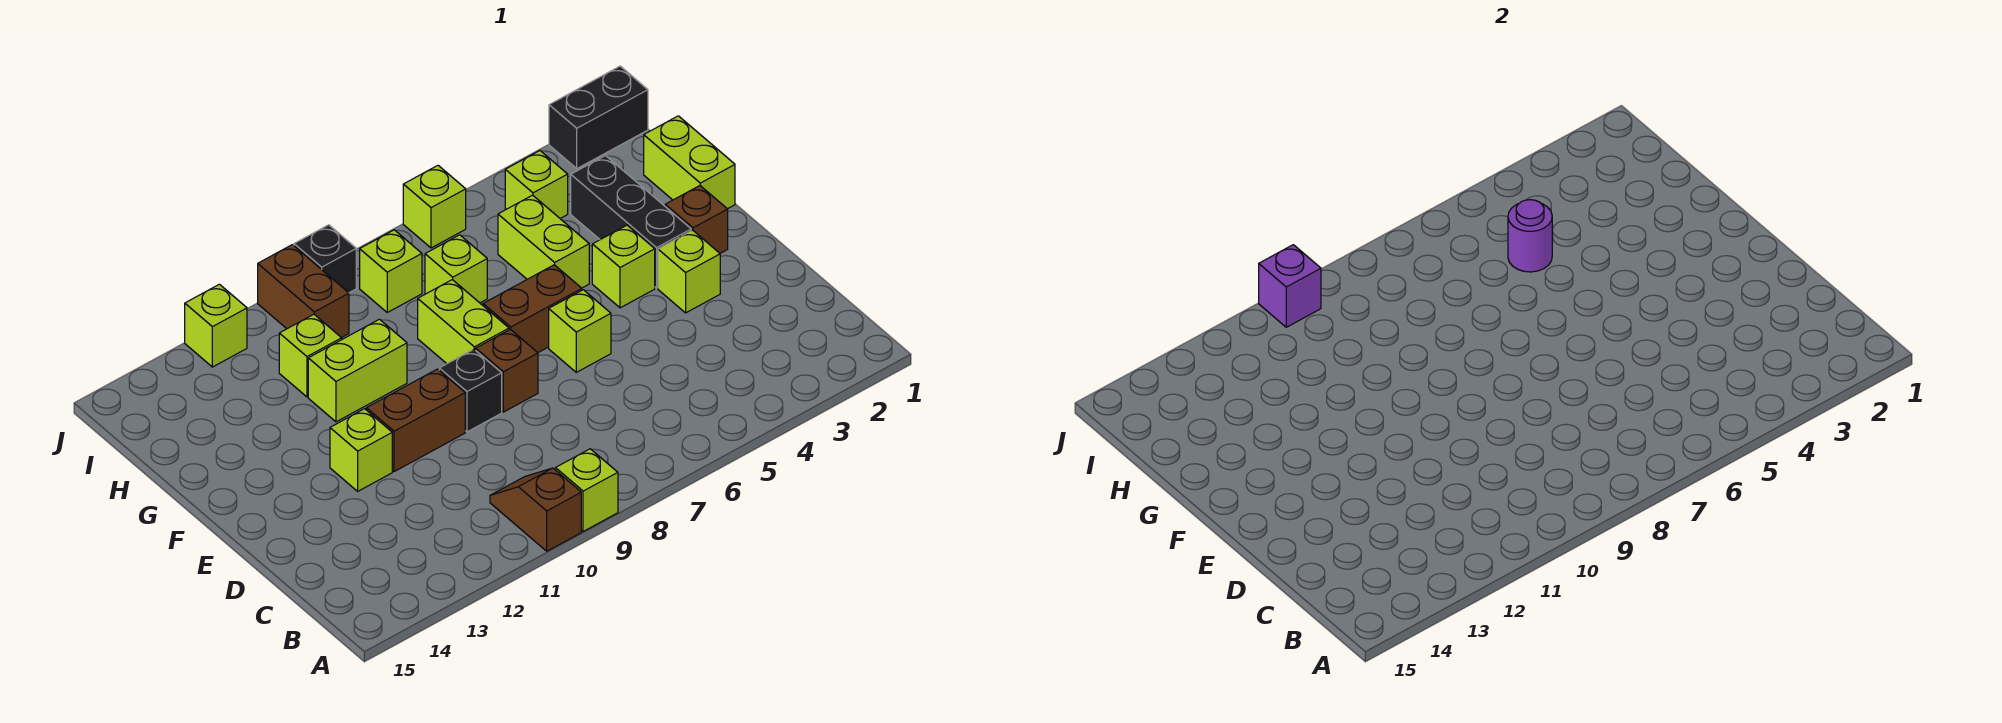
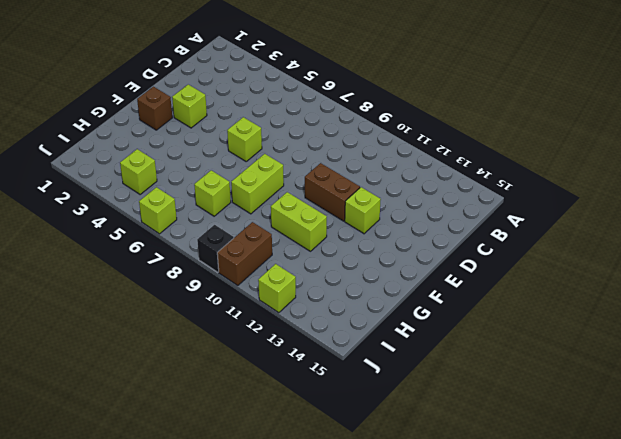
none -> lime brick A9 level 1
none -> brown slope A10:B10 level 1 top A
none -> brown brick E8 level 1

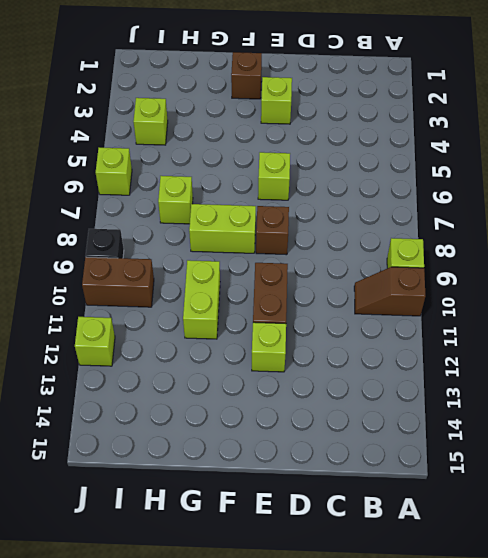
none -> black brick E9 level 1
none -> black brick F3:H3 level 1
none -> lime brick F4 level 1

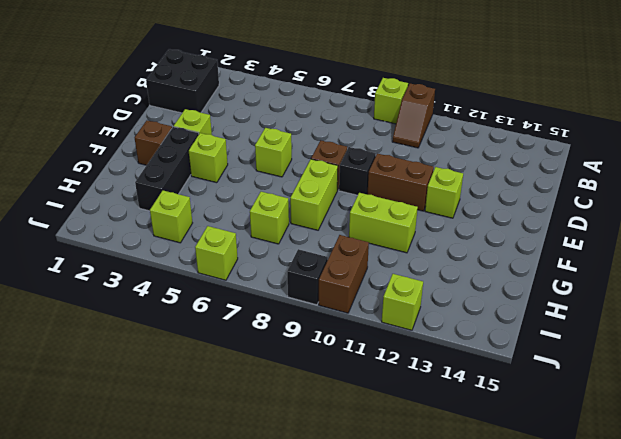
black brick B1:C2 level 1 -> none
none -> brown brick F6:F7 level 1
none -> lime brick G1:H1 level 1
none -> lime brick G5:H5 level 1

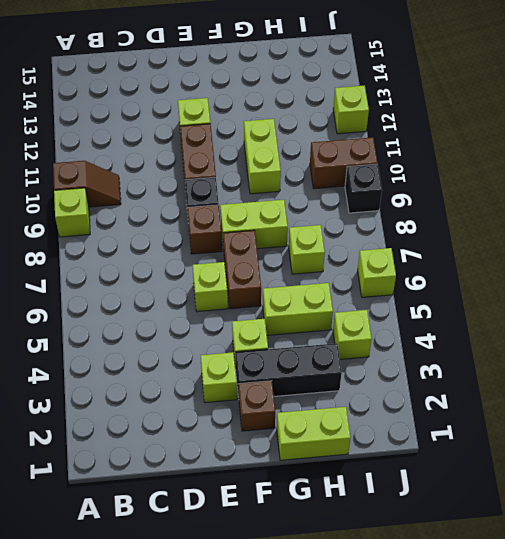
none -> lime brick H11 level 1
none -> lime brick I8 level 1
none -> black brick J1:J2 level 1

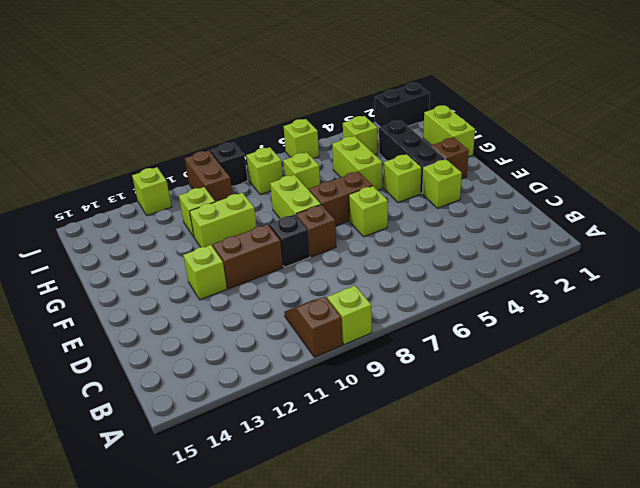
none -> purple round brick H5 level 2
none -> purple brick J10 level 2

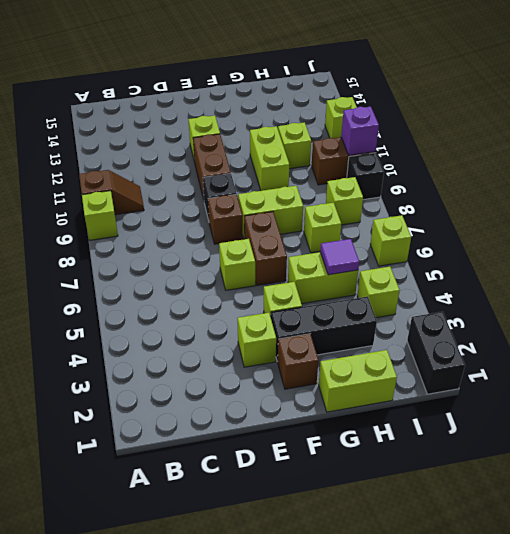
purple tile H5 level 2 -> purple round brick H5 level 2

